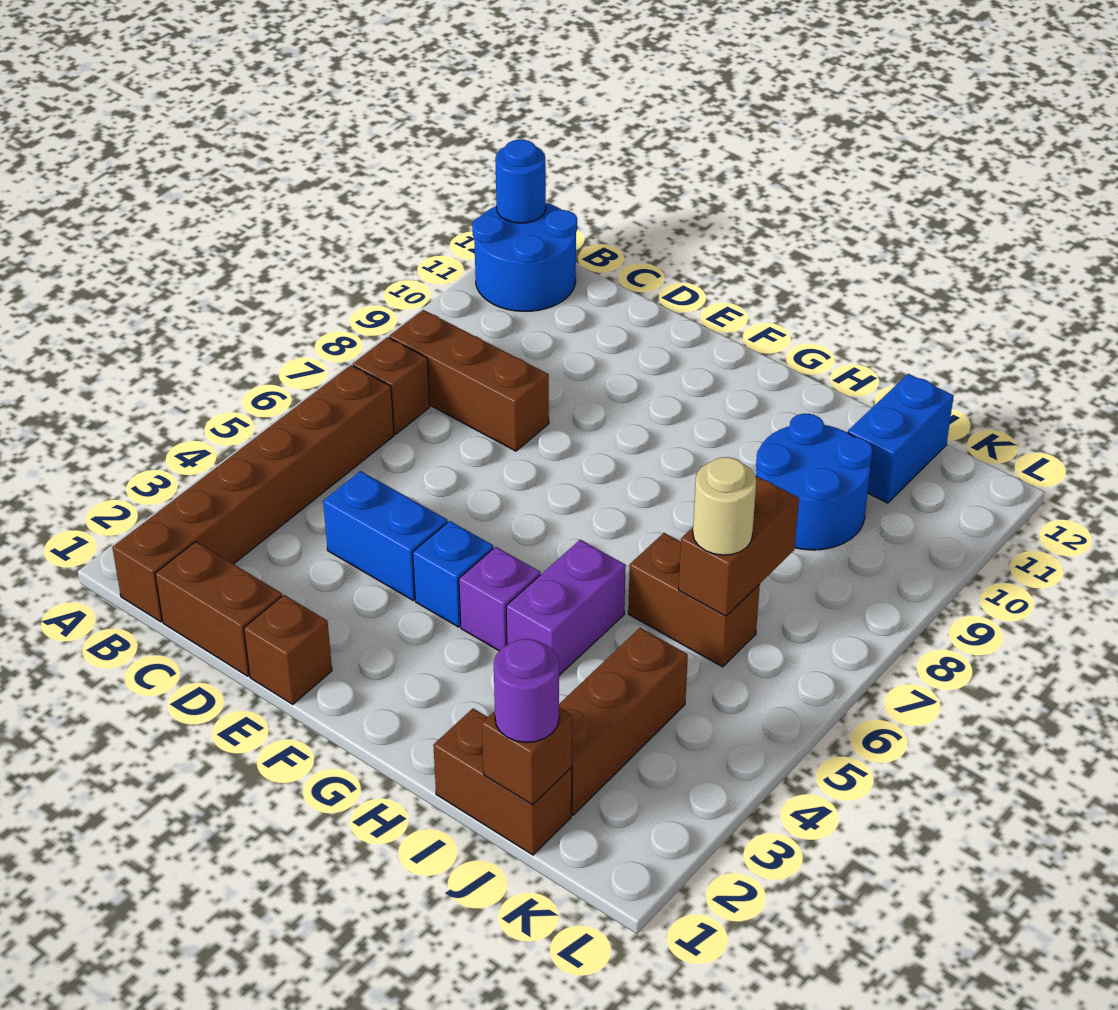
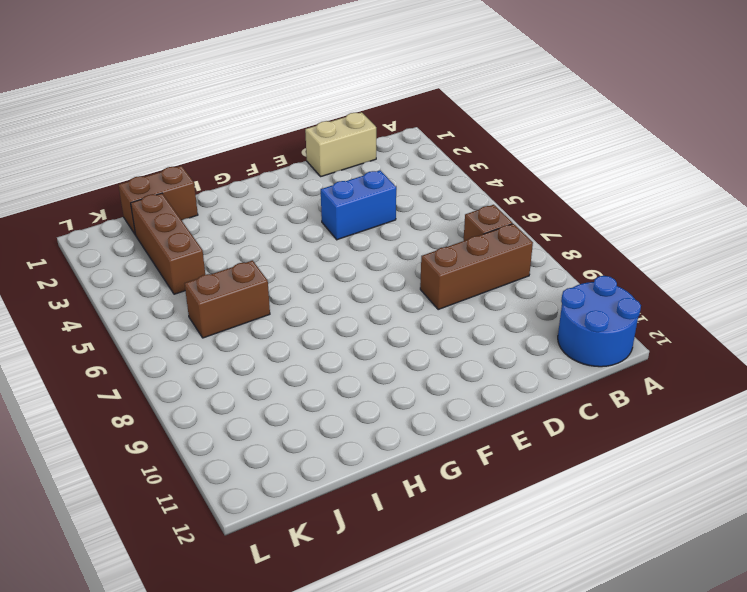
tan brick C1:D1 level 1 -> brown brick C1:D1 level 1
none -> brown brick B1:B6 level 1
none -> brown brick E1 level 1
none -> blue brick F4 level 1

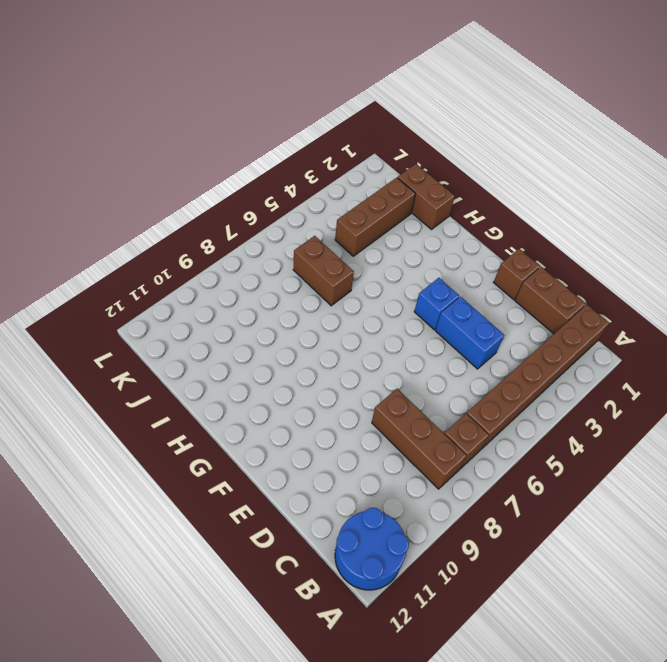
none -> purple brick G4 level 1
none -> purple brick H4:H5 level 1
none -> blue round brick I9:J10 level 1

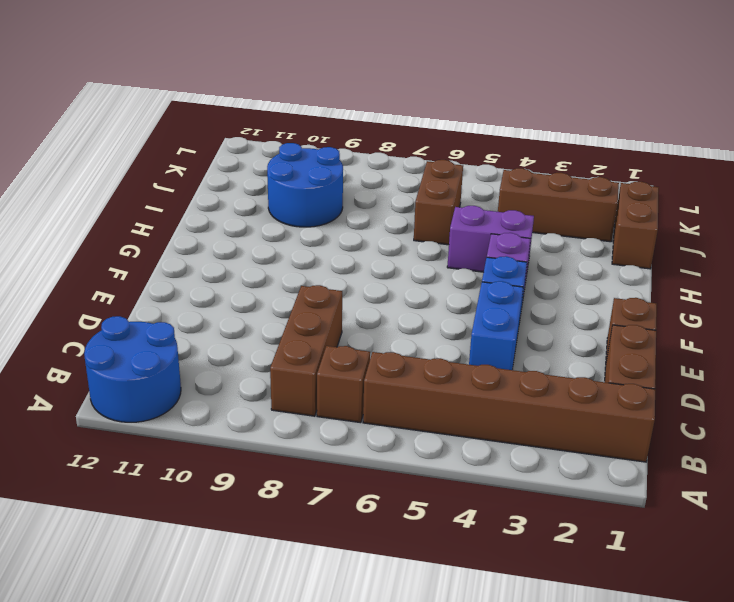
none -> blue brick J11:J12 level 1
none -> blue round brick A12 level 2
none -> brown brick J1 level 2

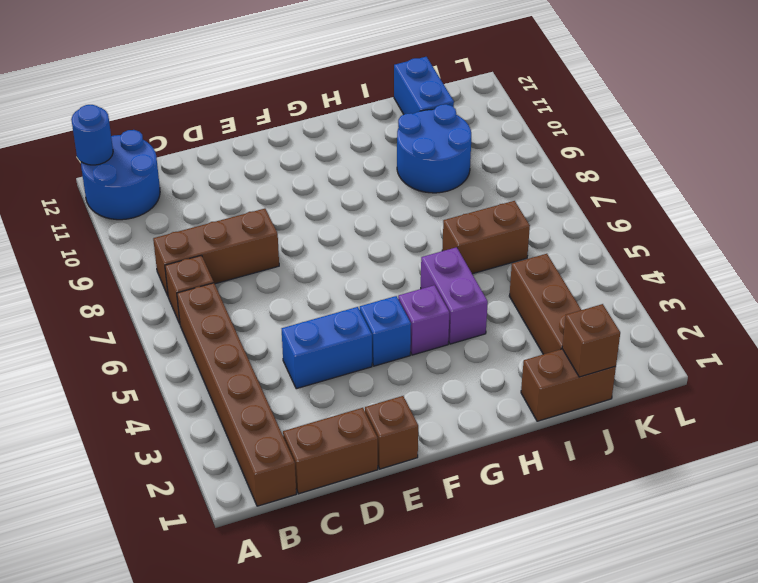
none -> brown brick J6:J7 level 2
none -> purple round brick J1 level 3
none -> tan round brick J6 level 3

